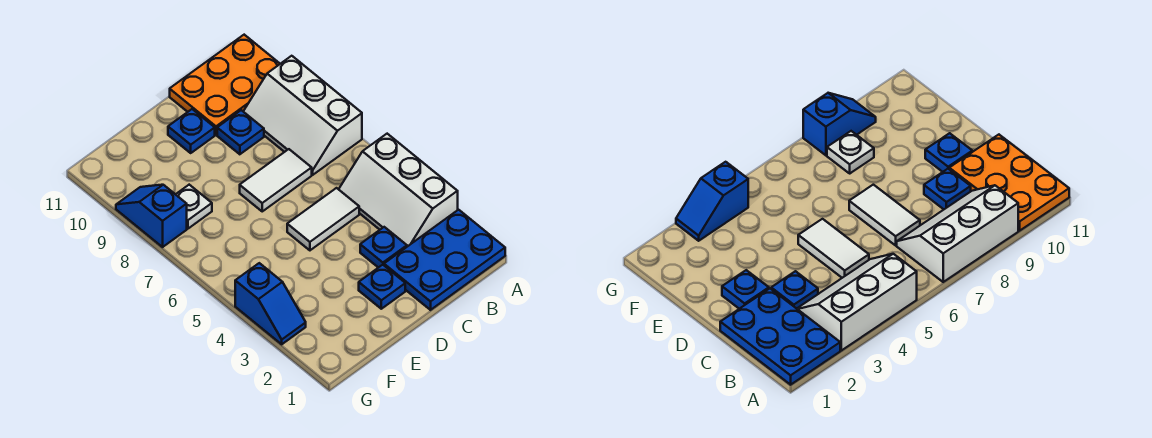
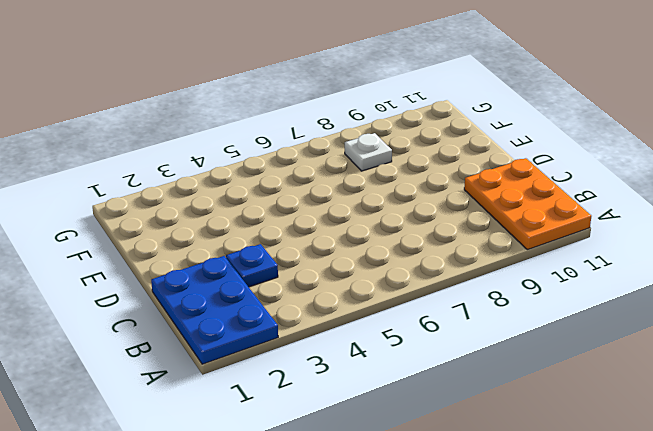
none -> white slope A3:B5 level 1 top A
none -> white slope A7:B9 level 1 top A
none -> white tile C5:D5 level 1

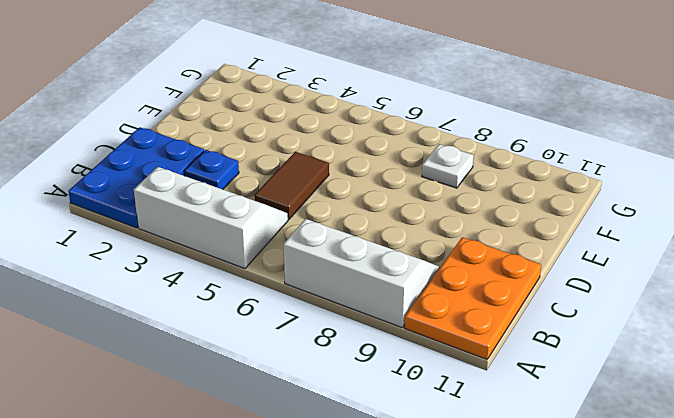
brown tile C5:D5 level 1 -> white tile C5:D5 level 1
none -> white tile C7:D7 level 1
none -> blue plate C9 level 1
none -> blue plate D2 level 1

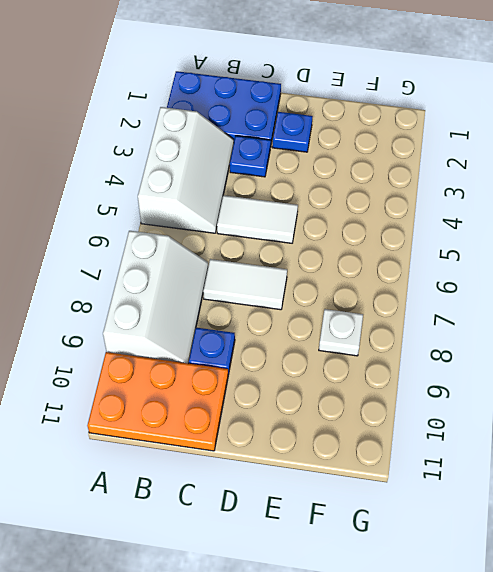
none -> blue plate D10 level 1
none -> blue slope G3:G4 level 1 top 4
none -> blue slope G8:G9 level 1 top 8

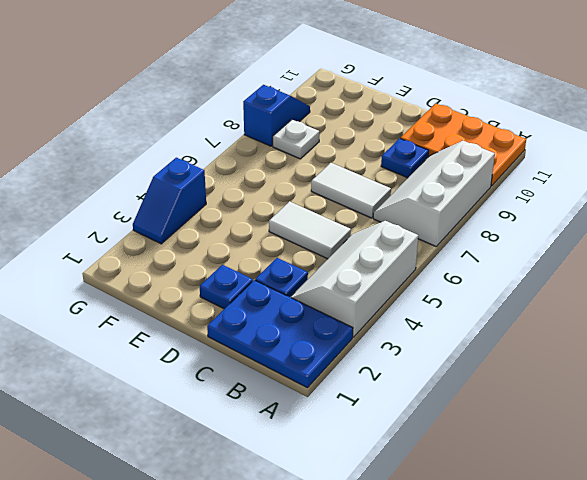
none -> blue plate D10 level 1

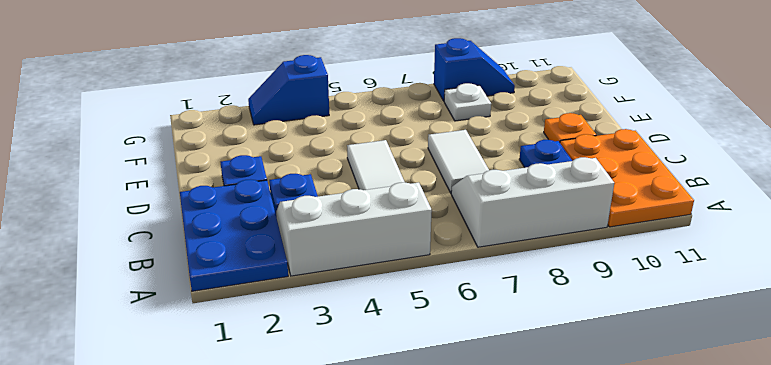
orange plate D10 level 1 -> blue plate D10 level 1

